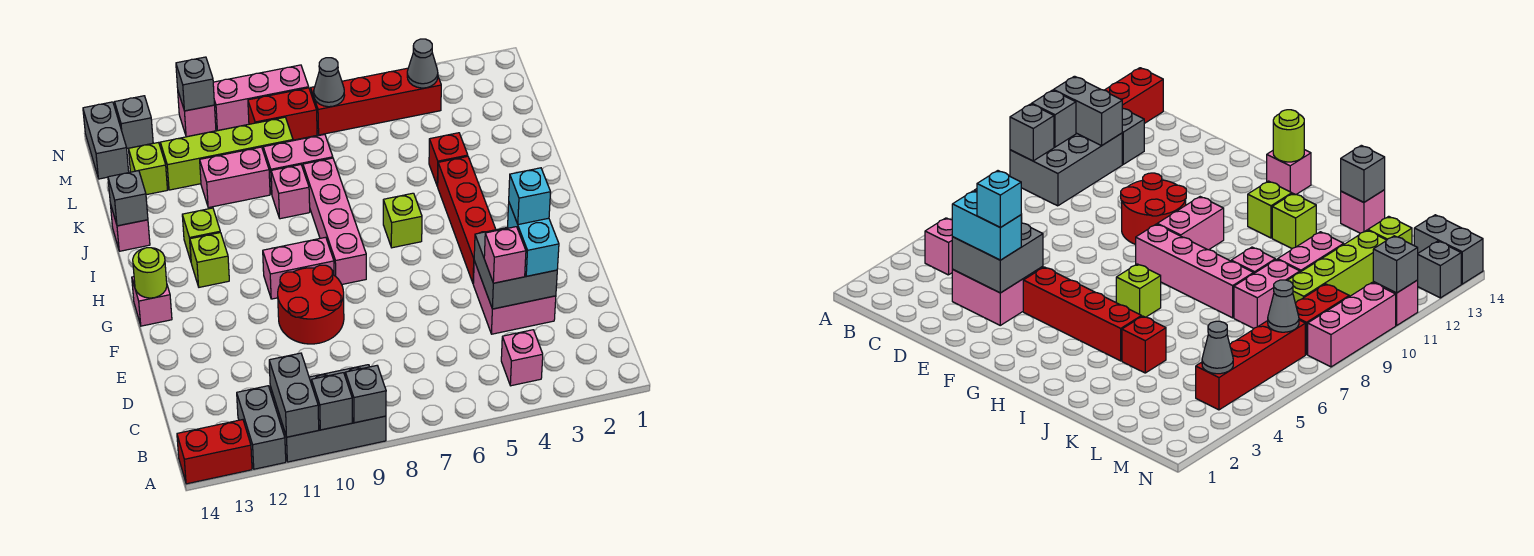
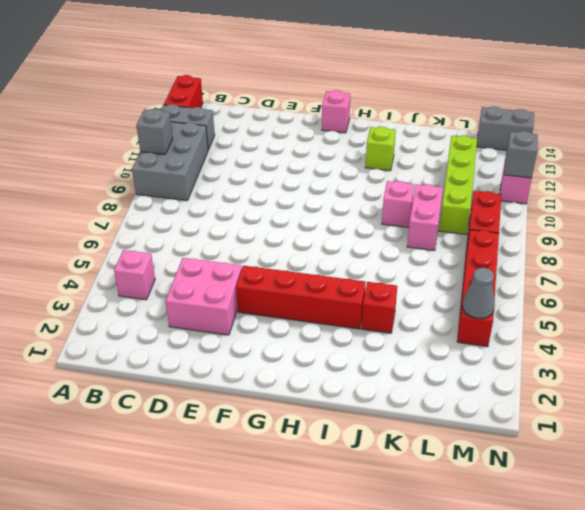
none -> red round brick E9:F10 level 1
none -> pink brick G8:J8 level 1
none -> pink brick G9:G10 level 1
none -> lime brick H6 level 1

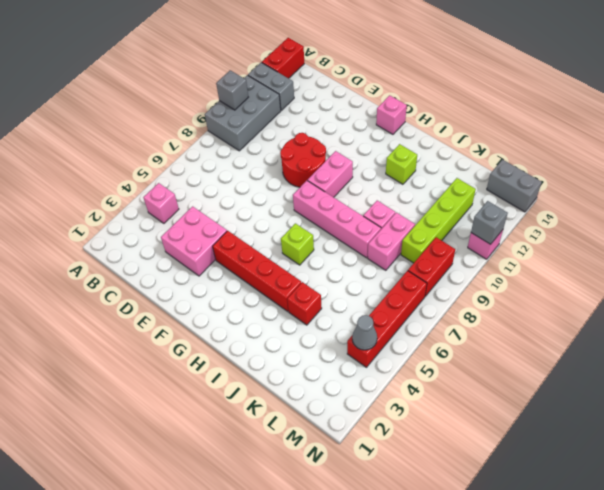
none -> lime brick H12 level 1
none -> pink brick J14 level 1
none -> pink brick K10:K11 level 1
none -> lime brick L13 level 1

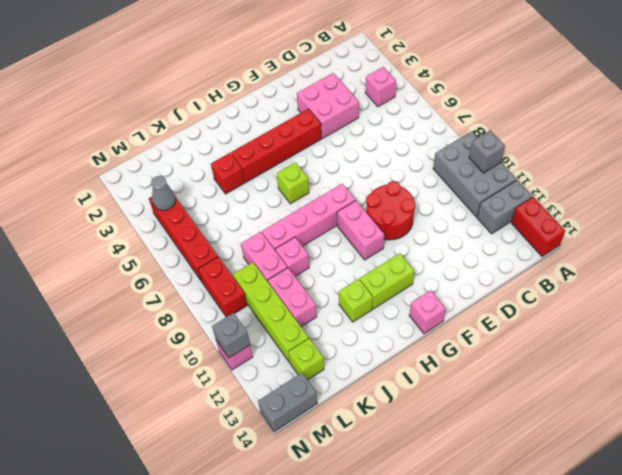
lime brick G12:H12 level 1 -> lime brick H12 level 1
none -> pink brick J14 level 1
none -> pink brick N8:N10 level 1
none -> grey brick N13 level 1
none -> grey brick A9 level 2

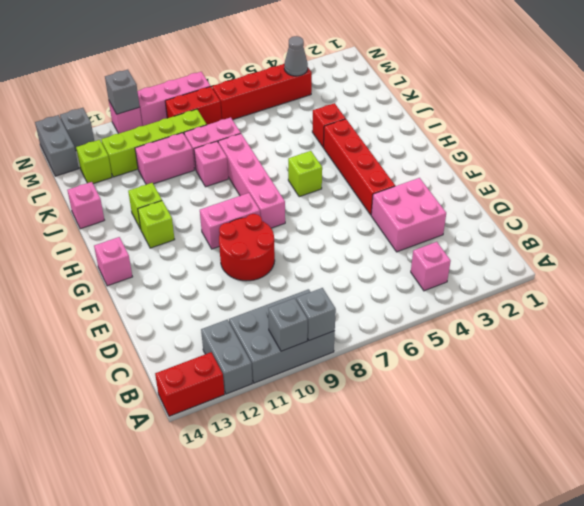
none -> grey brick A11:B11 level 2
none -> grey brick D3:E4 level 2
none -> lime round brick G14 level 2
none -> grey brick J14 level 2

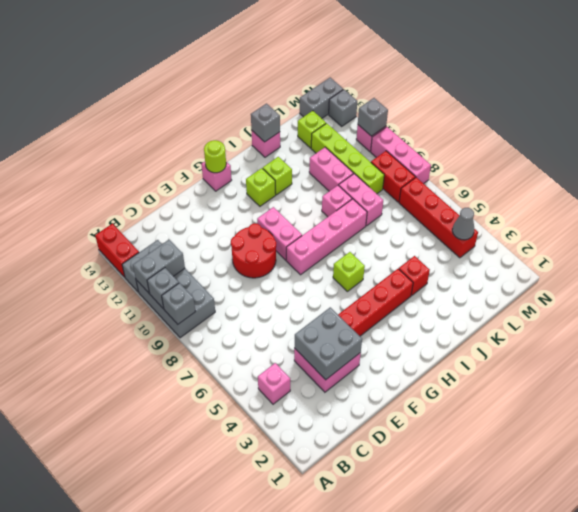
none -> grey cone M7 level 2
none -> cyan brick D3:E3 level 3
none -> pink brick D4 level 3
none -> cyan brick E3 level 4

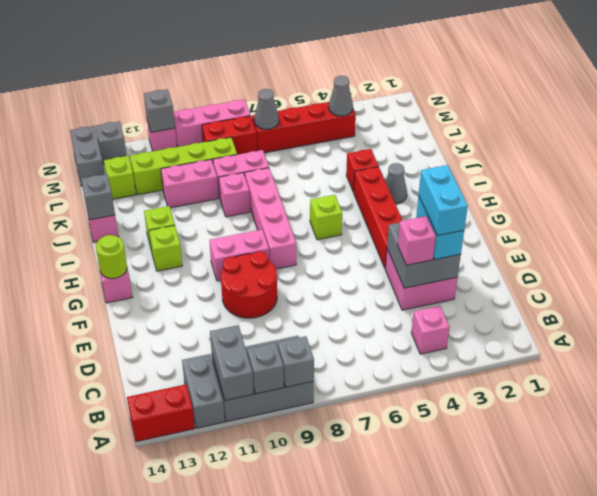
cyan brick D3:E3 level 4 -> cyan brick E3 level 4
grey cone I3 level 1 -> none

